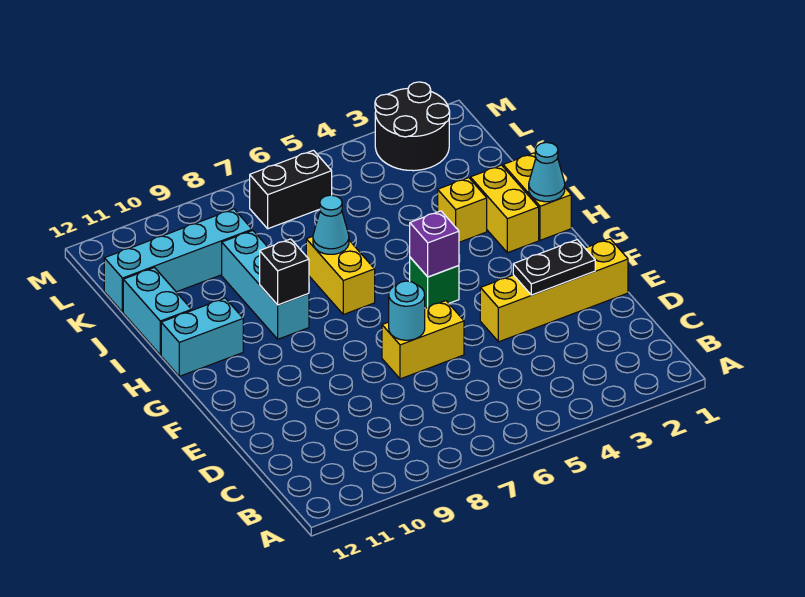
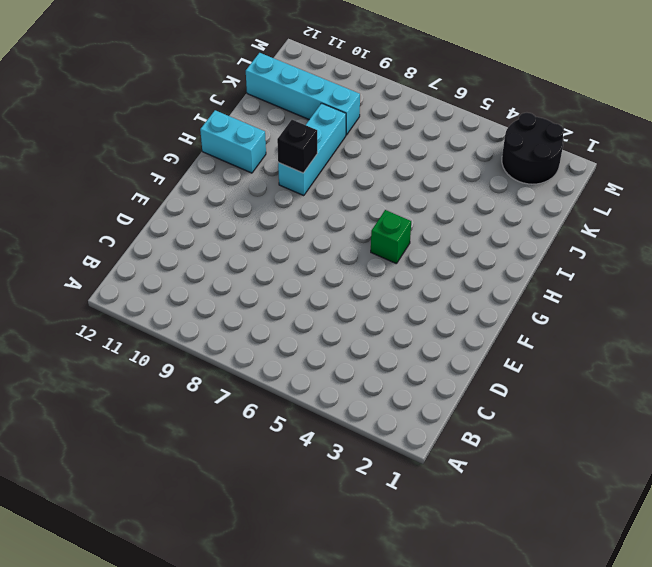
none -> yellow brick E1:E4 level 1
none -> yellow brick E6:E7 level 1
none -> yellow brick H1:I1 level 1

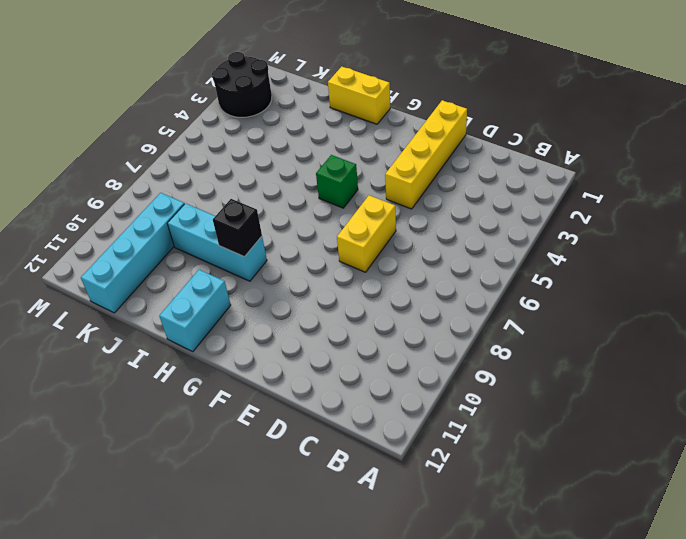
none -> yellow brick H2:I2 level 1
none -> yellow brick H7:I7 level 1
none -> yellow brick I3 level 1

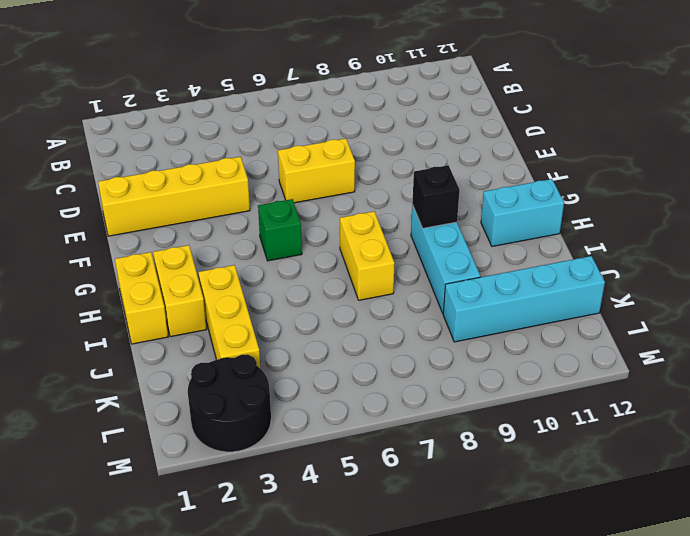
yellow brick I3:K3 level 1 -> yellow brick I3 level 1
none -> cyan brick I12:J12 level 1
none -> black brick L6:L7 level 1
none -> black plate E2:E3 level 2

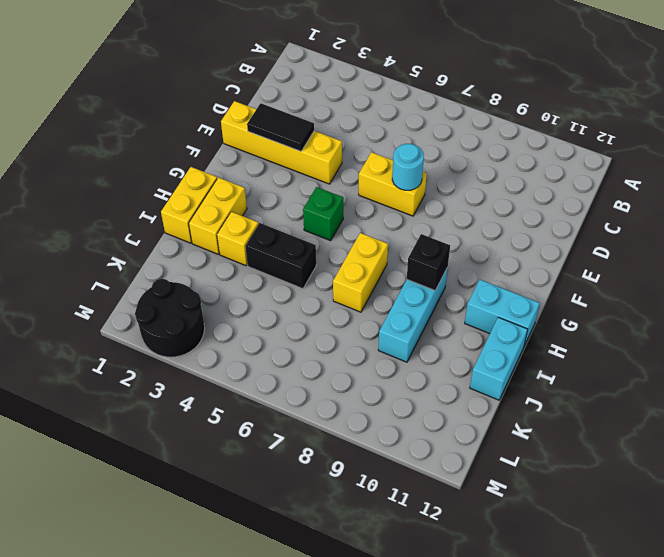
black tile E2:E3 level 2 -> black plate E2:E3 level 2
black brick I4:I5 level 1 -> black brick L6:L7 level 1
none -> cyan brick K9:K12 level 1
none -> purple brick G5 level 2
none -> cyan cone H1 level 2

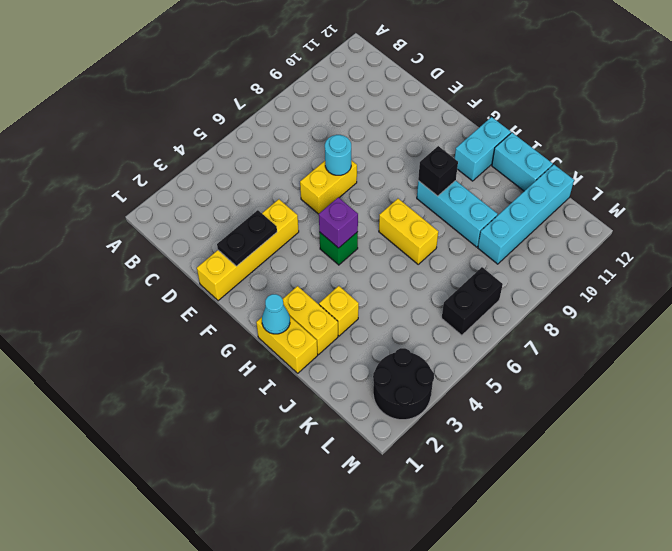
none -> cyan cone I7 level 2

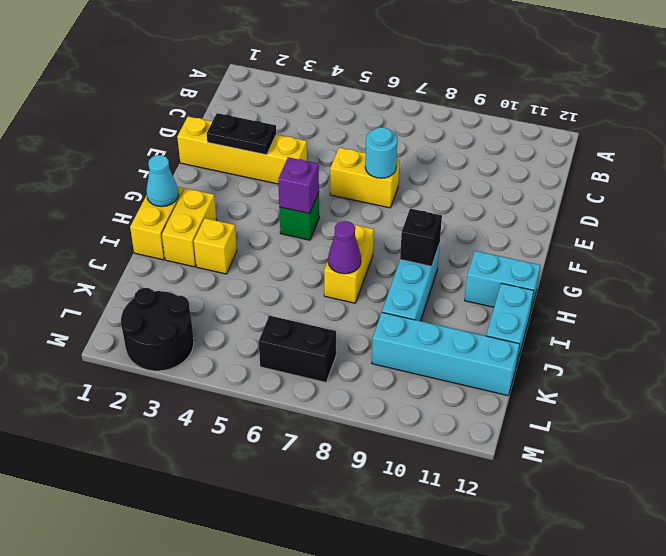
purple cone I7 level 2 -> cyan cone I7 level 2

